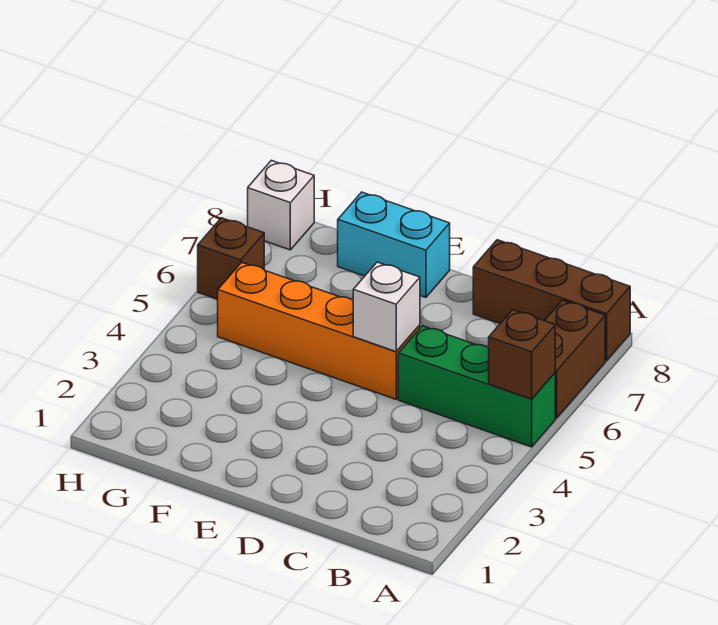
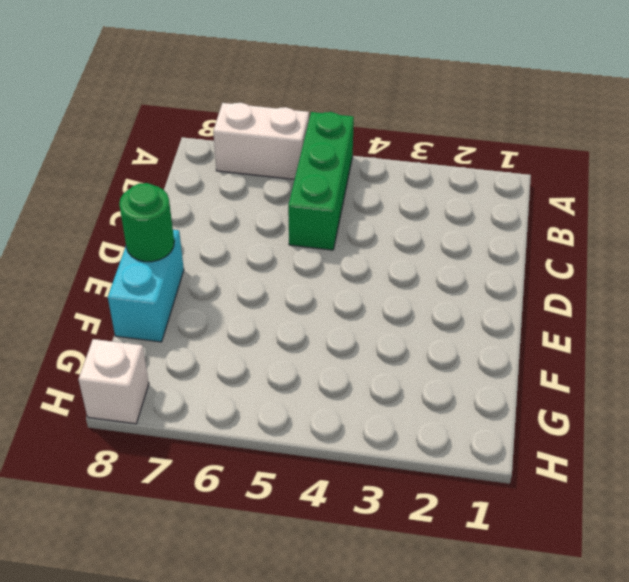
white brick A6:A7 level 1 -> brown brick A6:A7 level 1
green round brick E8 level 2 -> none
none -> brown brick A8:C8 level 1
none -> orange brick D5:G5 level 1

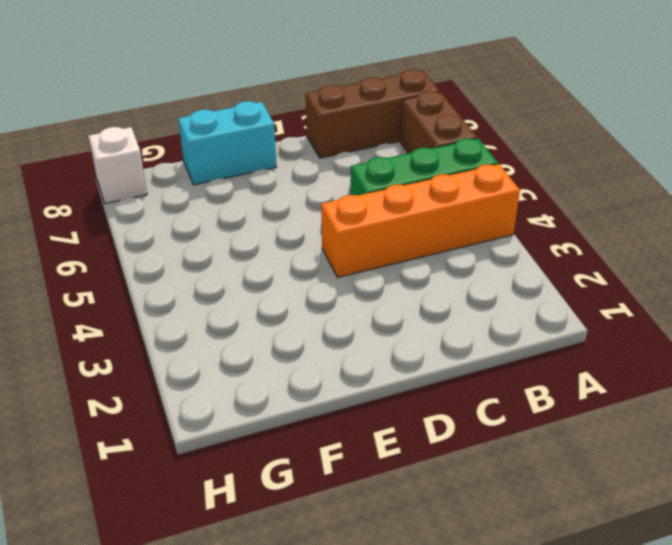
orange brick A4:D4 level 1 -> orange brick D5:G5 level 1
none -> brown brick H6 level 1
none -> brown brick A5 level 2

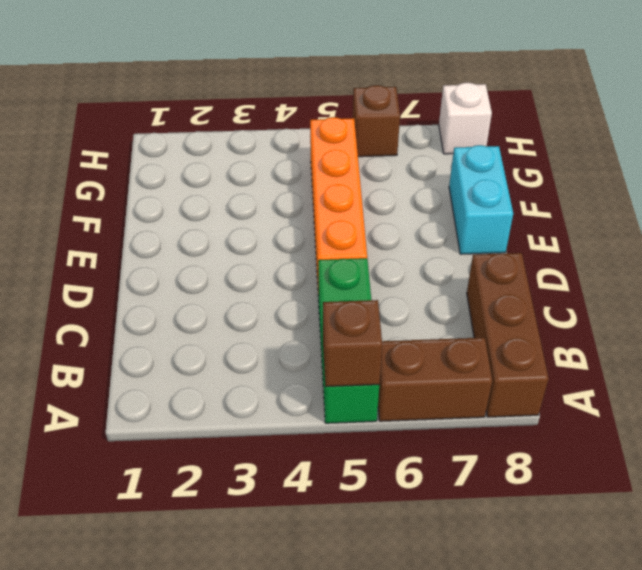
none -> white brick D5 level 2

